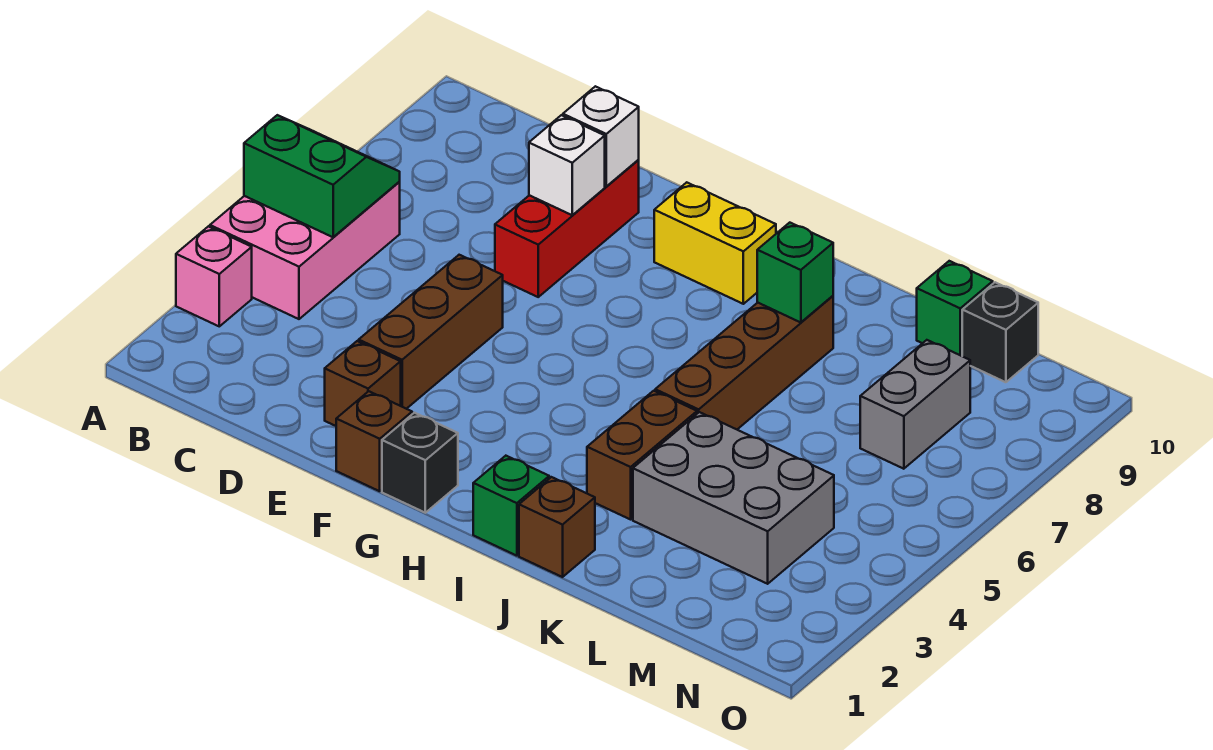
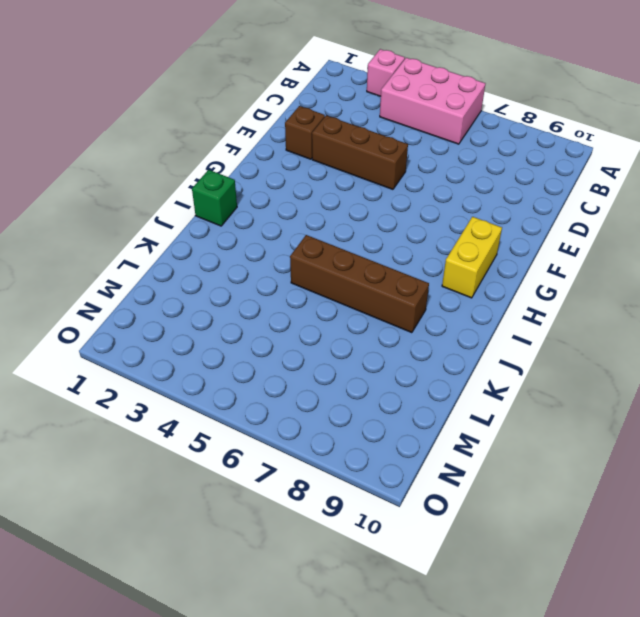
none -> red brick E7:E9 level 1
none -> brown brick F1 level 1
none -> black brick G1 level 1

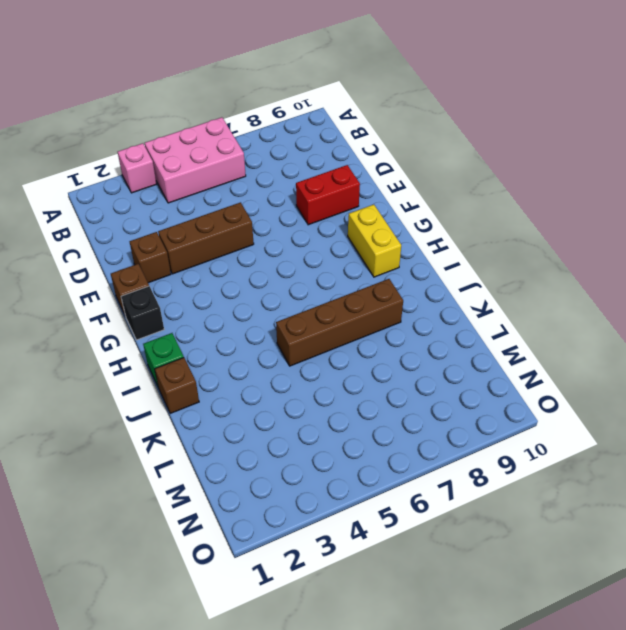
red brick E8:E9 level 1 -> red brick E7:E9 level 1
none -> brown brick J3:J4 level 1
none -> grey brick K3:M4 level 1
none -> green brick L10 level 1

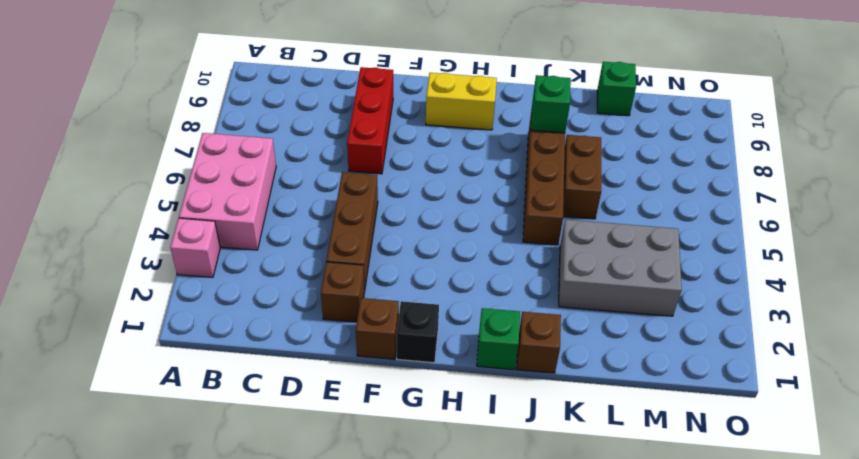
brown brick K6:K7 level 1 -> brown brick J3:J4 level 1
none -> grey brick M7:M8 level 1
none -> black brick M10 level 1
none -> green slope A5:B6 level 2 top 5

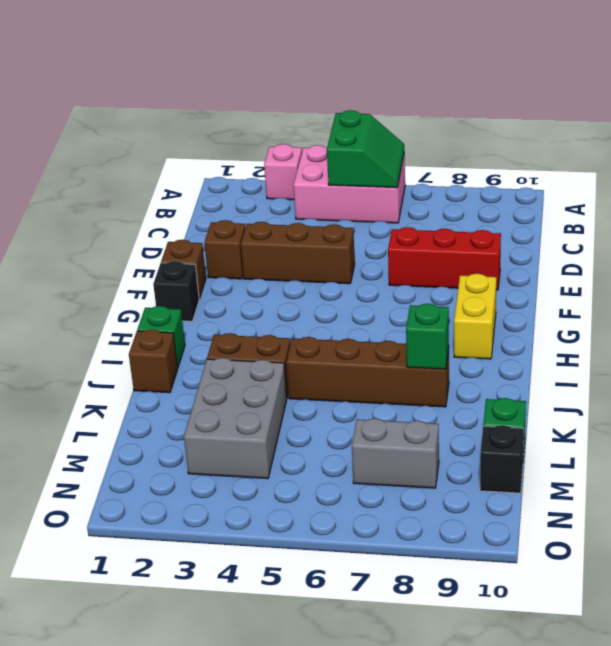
none -> white brick E8 level 2
none -> white brick E9 level 2

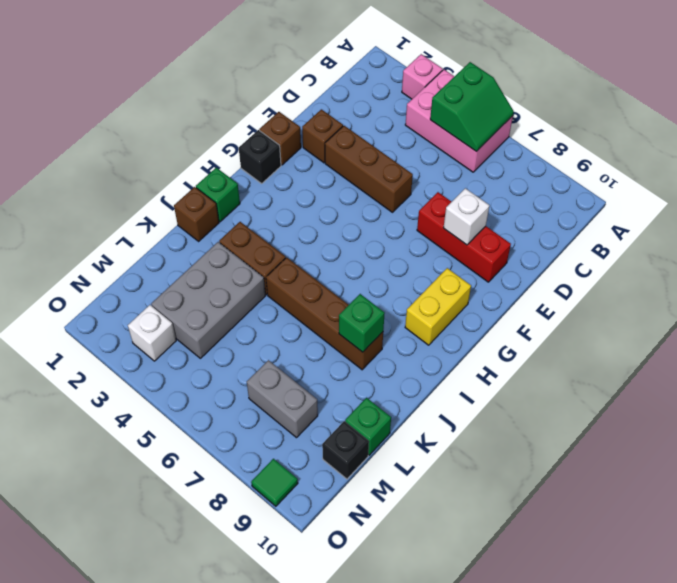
white brick N3 level 1 -> white brick E9 level 2
green tile O9 level 1 -> none

